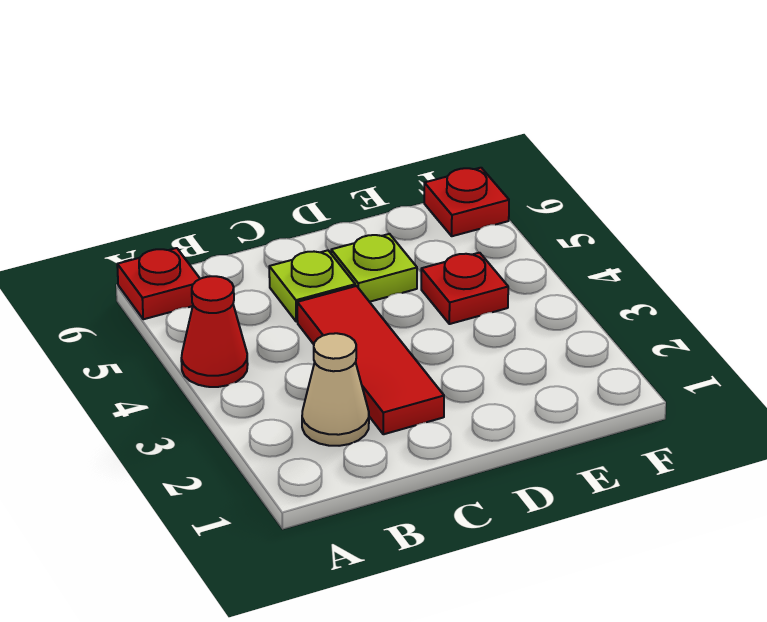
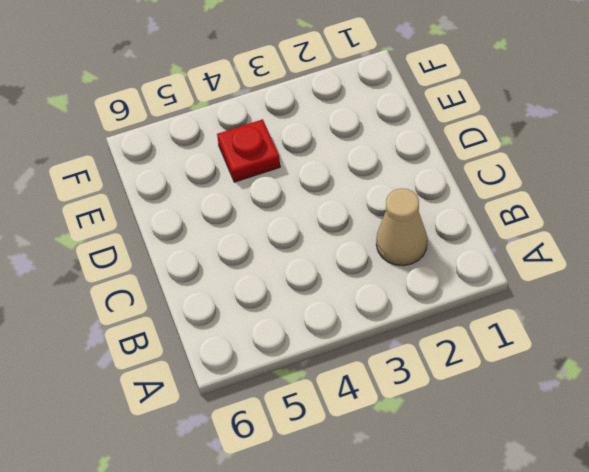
none -> red cone A4 level 1
none -> red plate A6 level 1

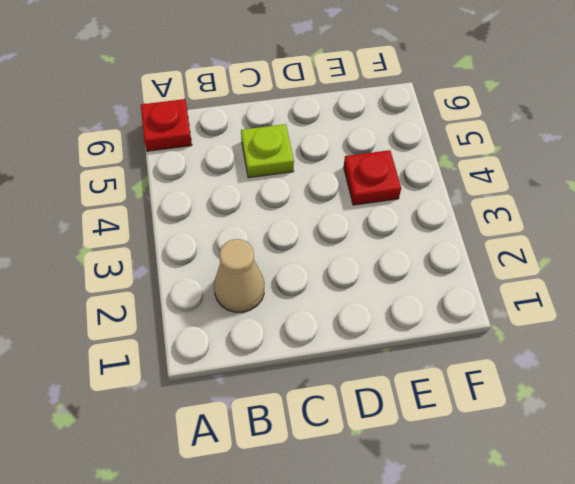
none -> red cone A4 level 1
none -> red tile C2:C4 level 1

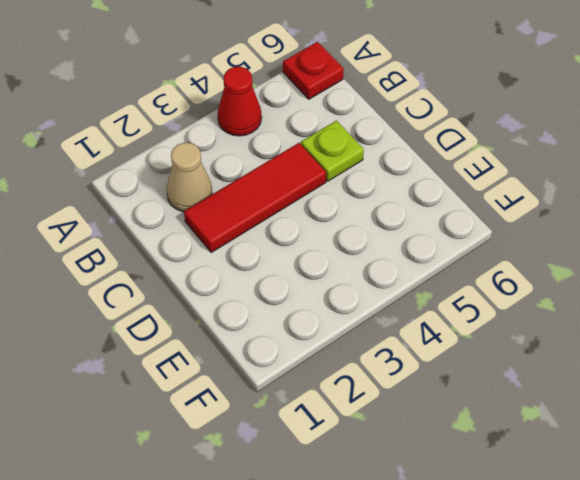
none -> lime plate D5 level 1
none -> red plate E4 level 1

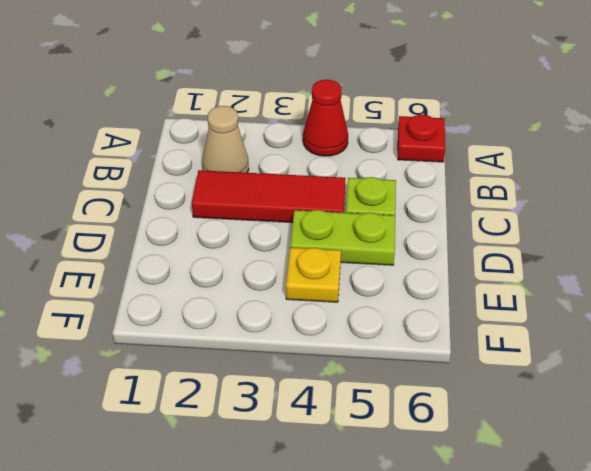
lime plate D4:D5 level 1 -> lime plate D5 level 1
yellow plate E4 level 1 -> red plate E4 level 1
none -> red plate F6 level 1

